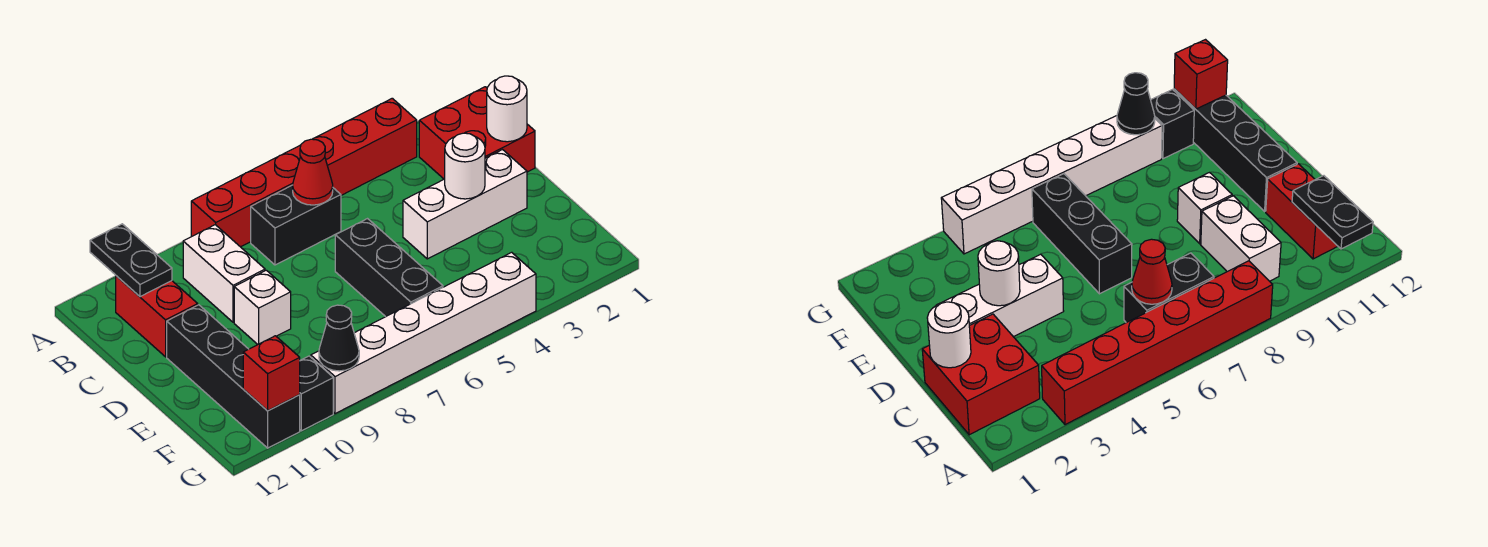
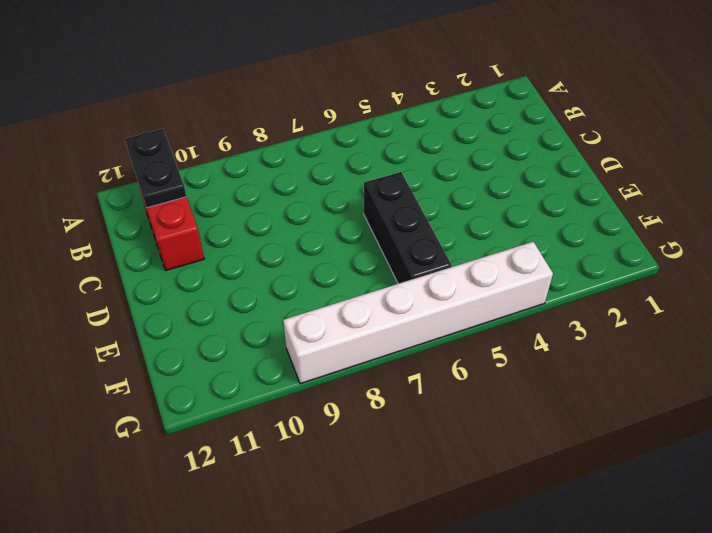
none -> red brick A3:A8 level 1
none -> red brick B1:C2 level 1
none -> black brick B6:B7 level 1

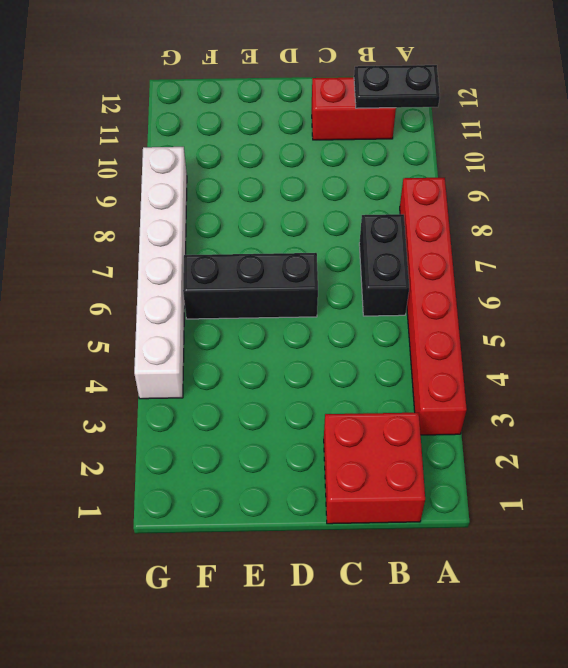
none -> white brick B9:C9 level 1
none -> white brick D2:D4 level 1
none -> white brick D9 level 1

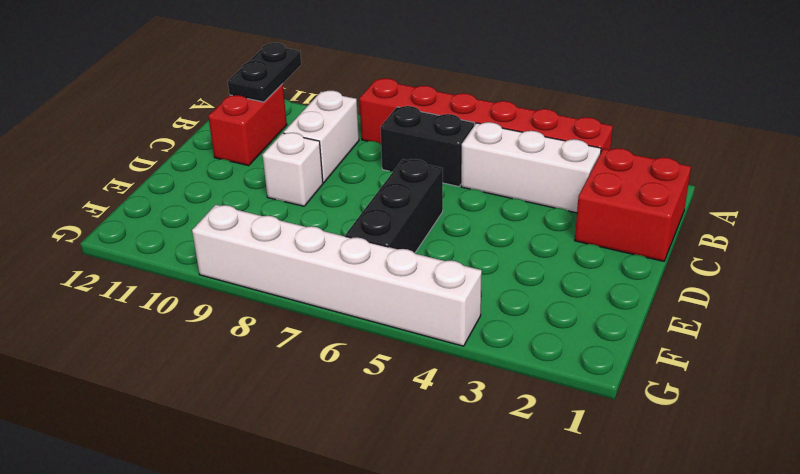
white brick B3:B5 level 1 -> white brick D2:D4 level 1
none -> black brick D11:G11 level 1
none -> black brick G10 level 1
none -> red cone B6 level 2

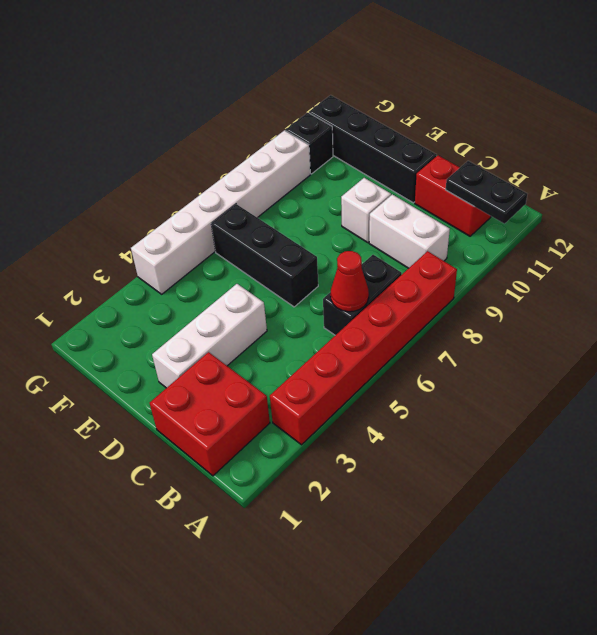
none -> white round brick C1 level 2
none -> white round brick D3 level 2
none -> black cone G9 level 2

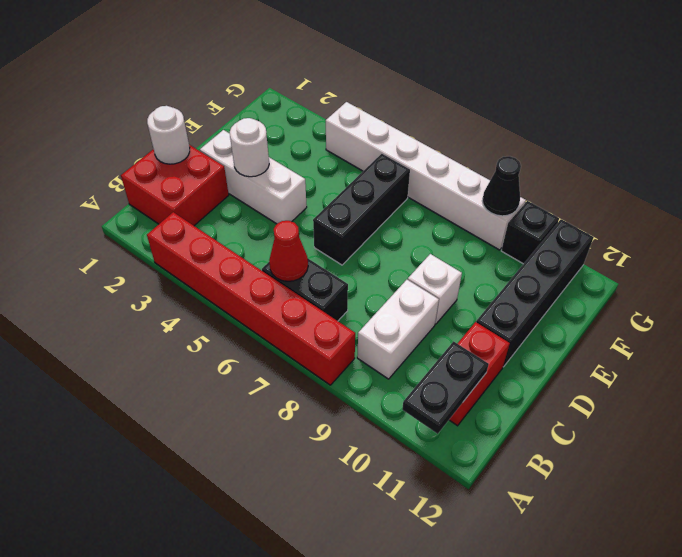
none -> red brick G11 level 2

